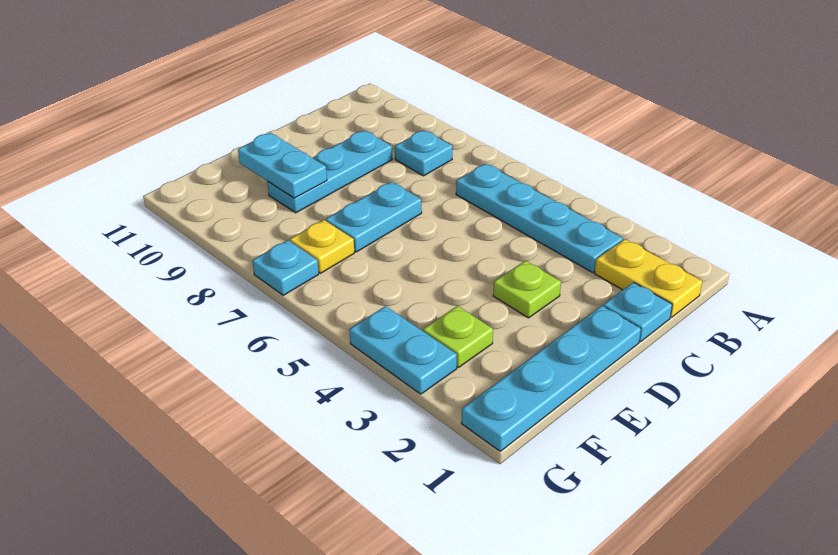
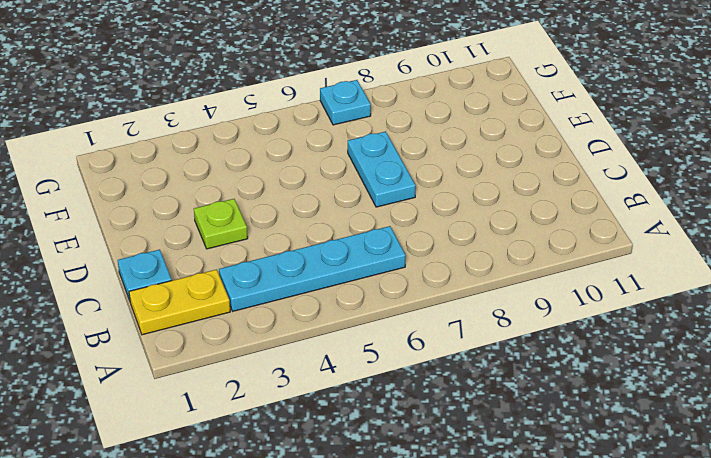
none -> cyan plate B8 level 1
none -> cyan plate C9:E9 level 1
none -> cyan plate D1:G1 level 1

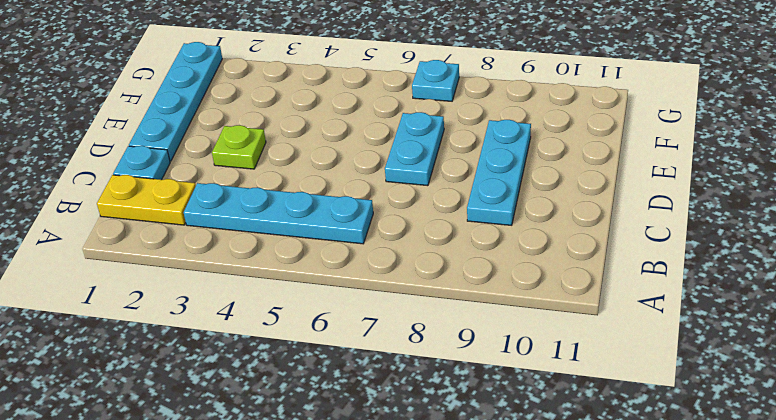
none -> cyan plate B8 level 1
none -> lime plate F3 level 1
none -> yellow plate F7 level 1

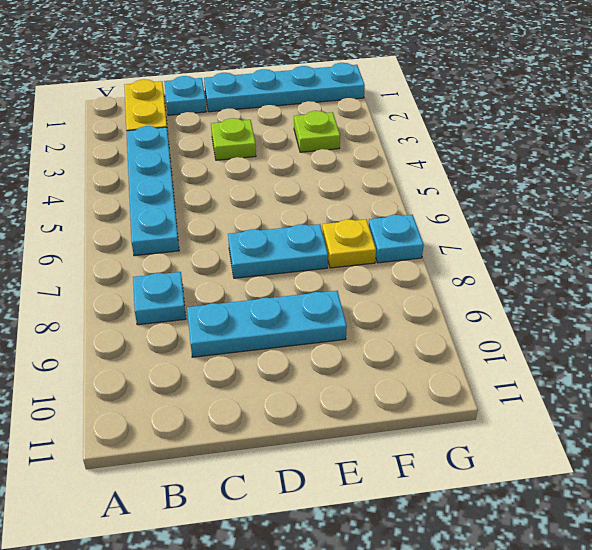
none -> cyan plate G3:G4 level 1
none -> cyan plate E9:E10 level 2

